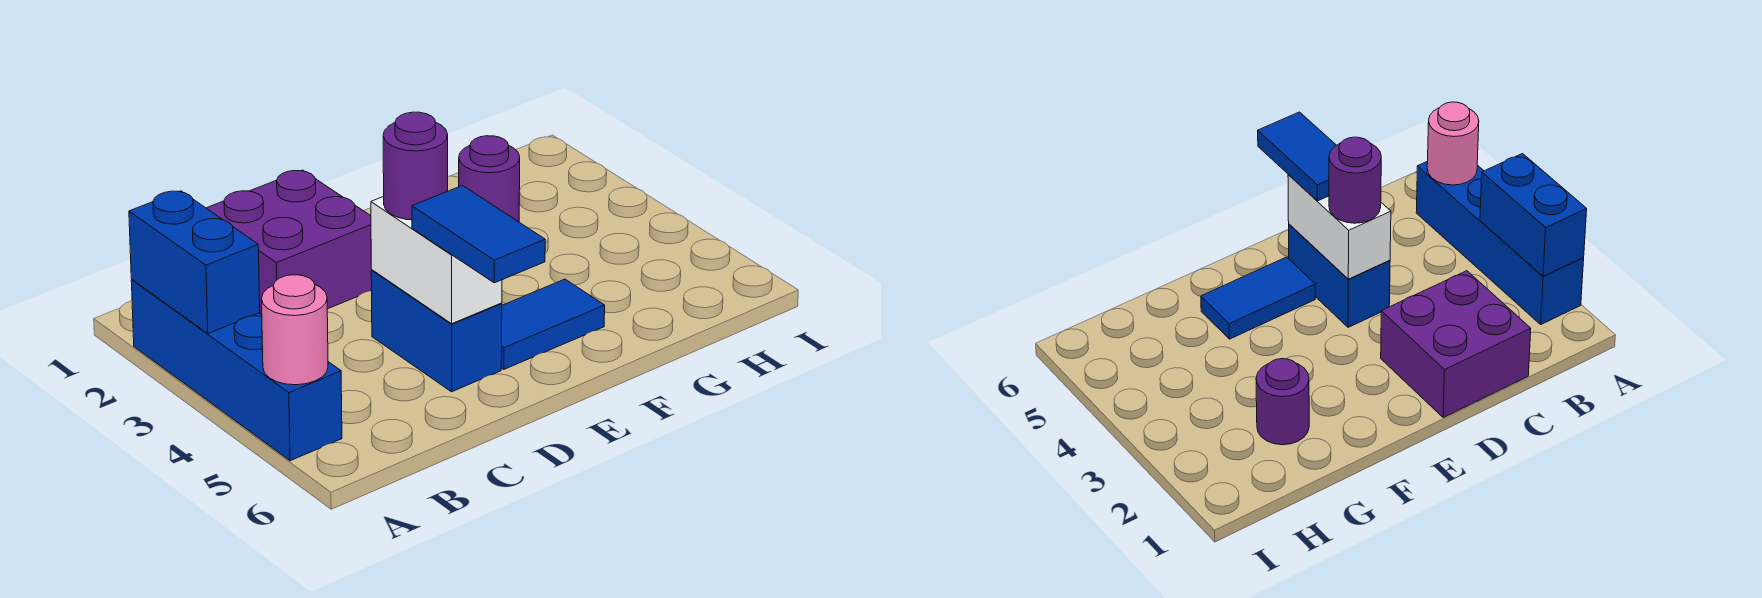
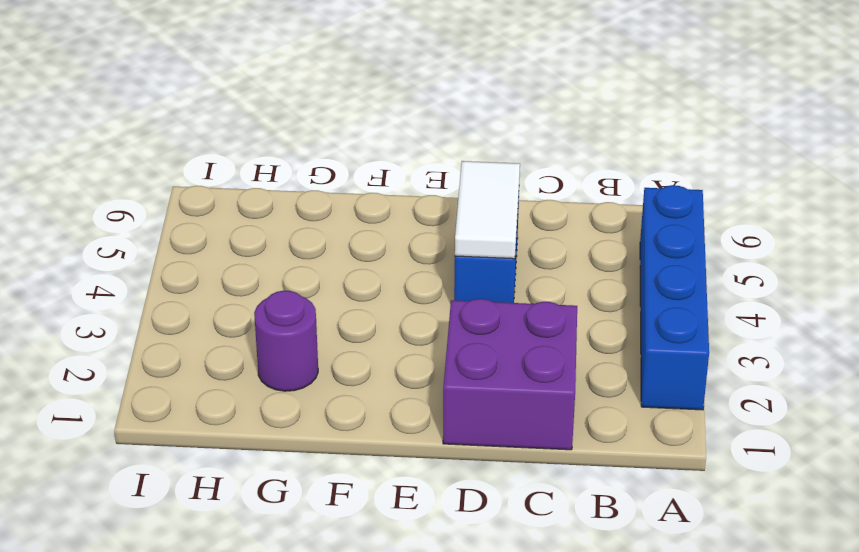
white tile D4:D5 level 2 -> white brick D4:D5 level 2
none -> blue tile E5:F5 level 1
none -> blue brick A2:A3 level 2

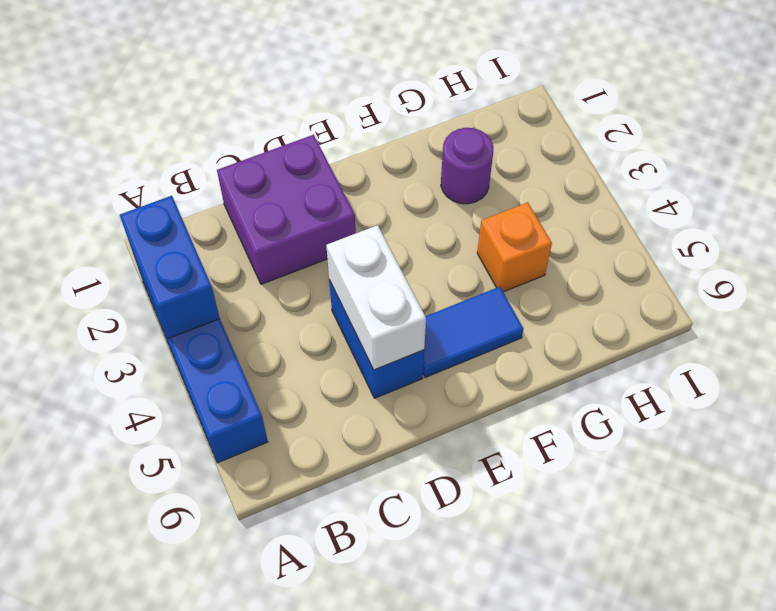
orange brick G4 level 1 -> none
none -> pink round brick A5 level 2
none -> purple round brick D4 level 3

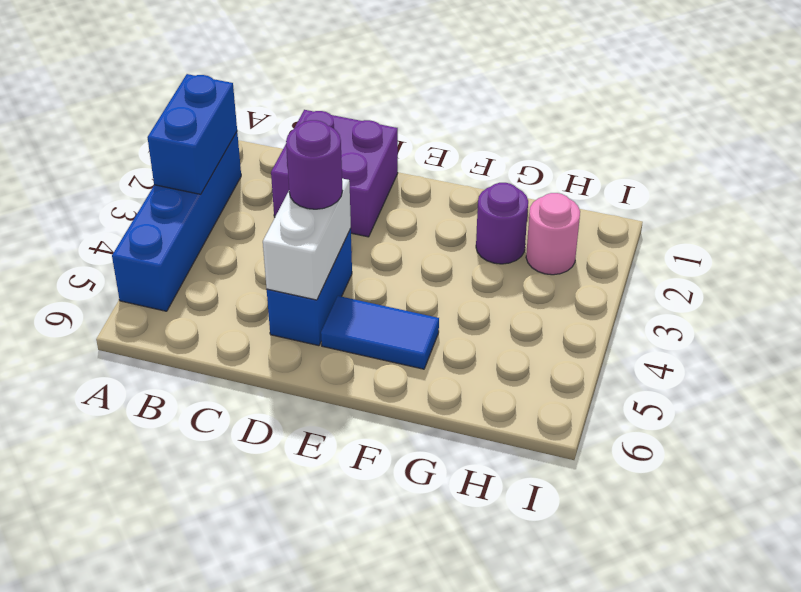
pink round brick H2 level 1 -> pink round brick A5 level 2
none -> blue tile D5:D6 level 3

